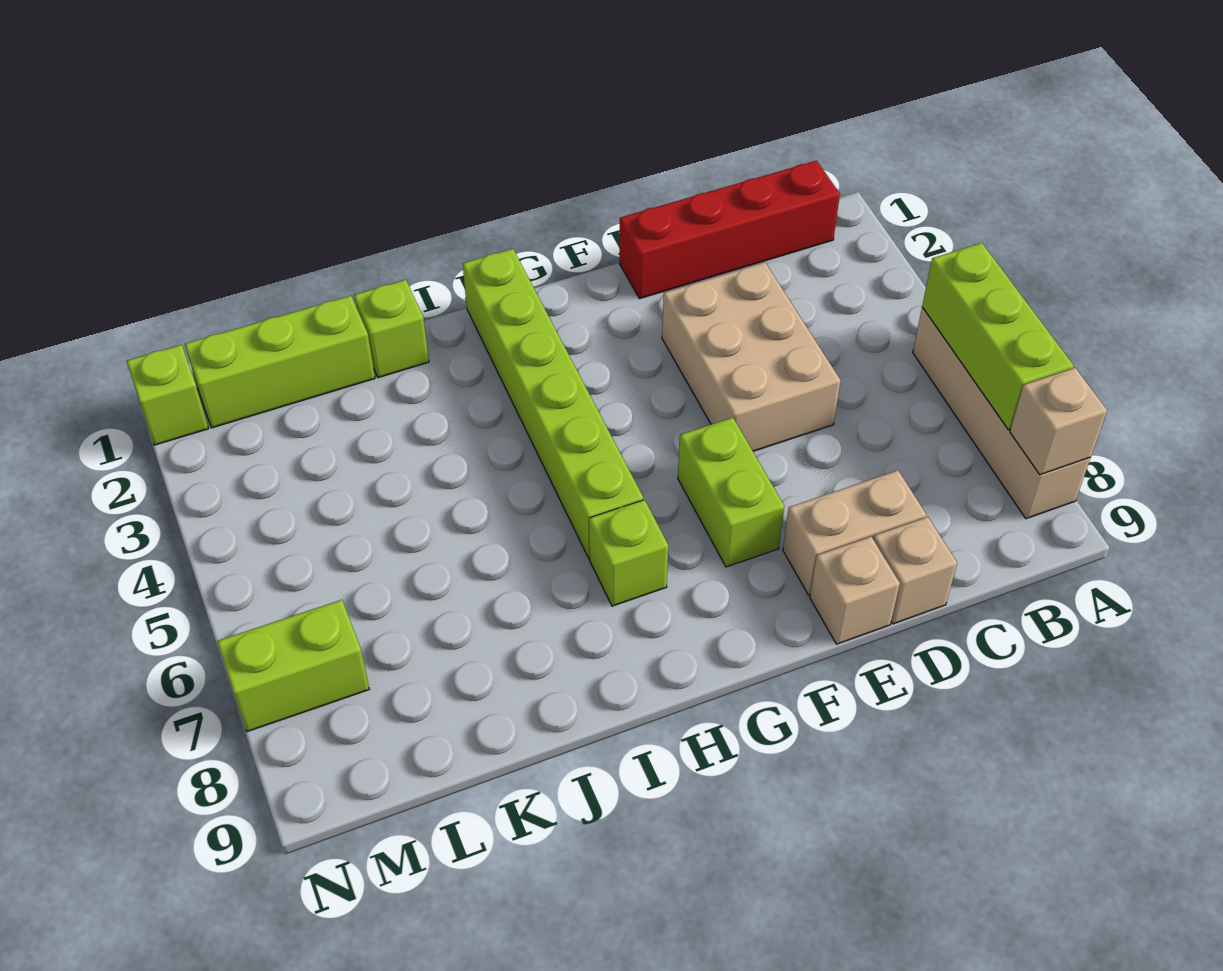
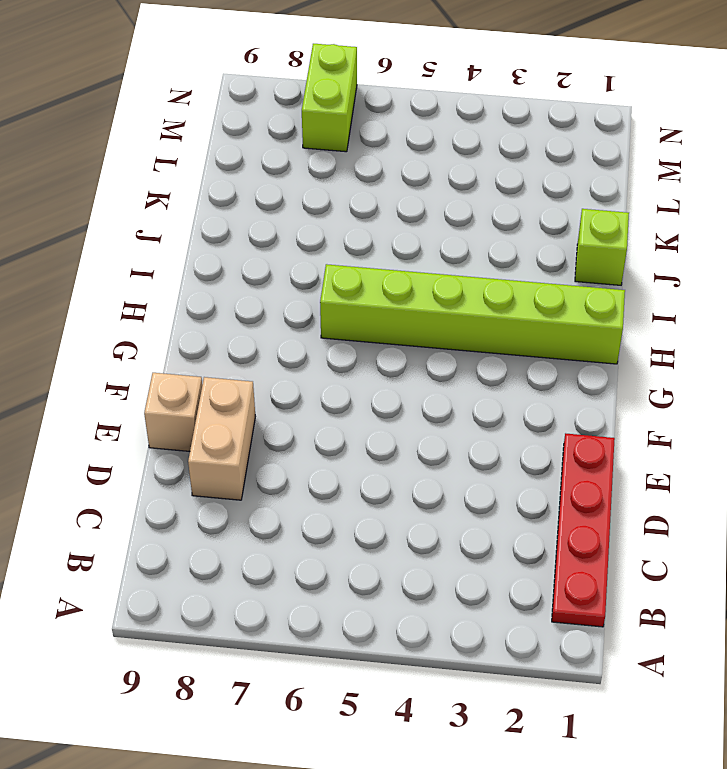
red plate B1:E1 level 1 -> red brick B1:E1 level 1
none -> tan brick A5:A8 level 1
none -> tan brick D3:E5 level 1
none -> tan brick D9 level 1

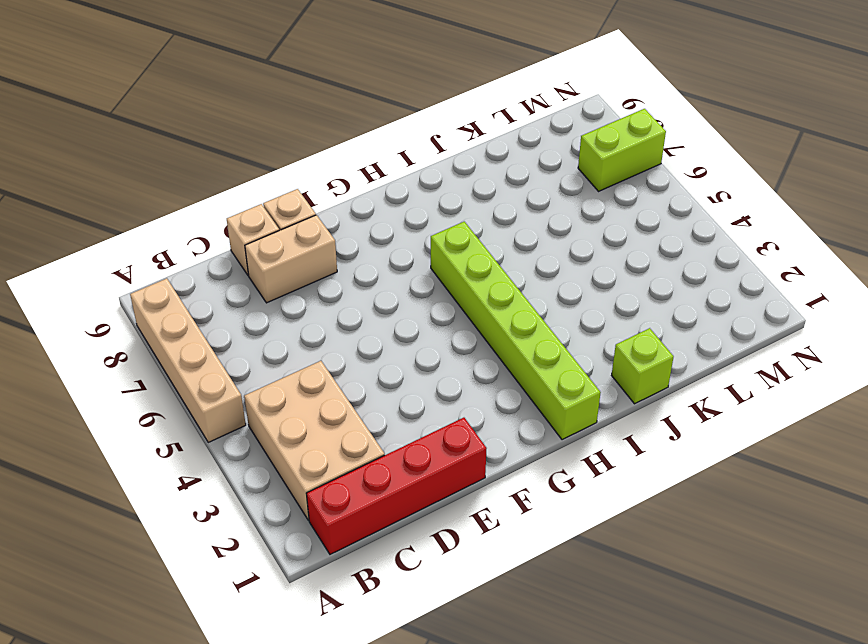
tan brick B2:C4 level 1 -> tan brick D3:E5 level 1
none -> lime brick F6:F7 level 1
none -> lime brick H7 level 1
none -> lime brick K1:M1 level 1

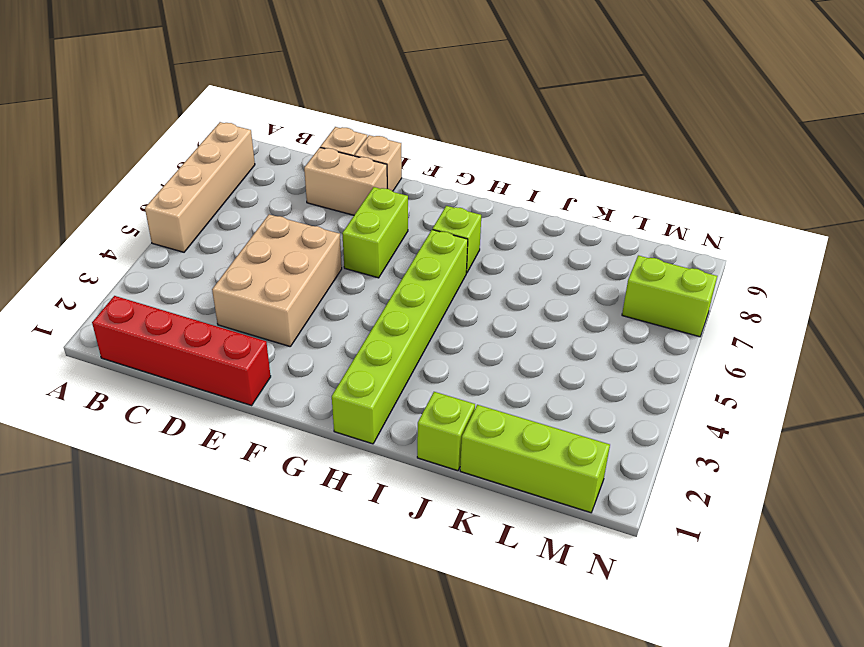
none -> lime brick N1 level 1
none -> lime brick A5:A7 level 2
none -> tan brick A8 level 2

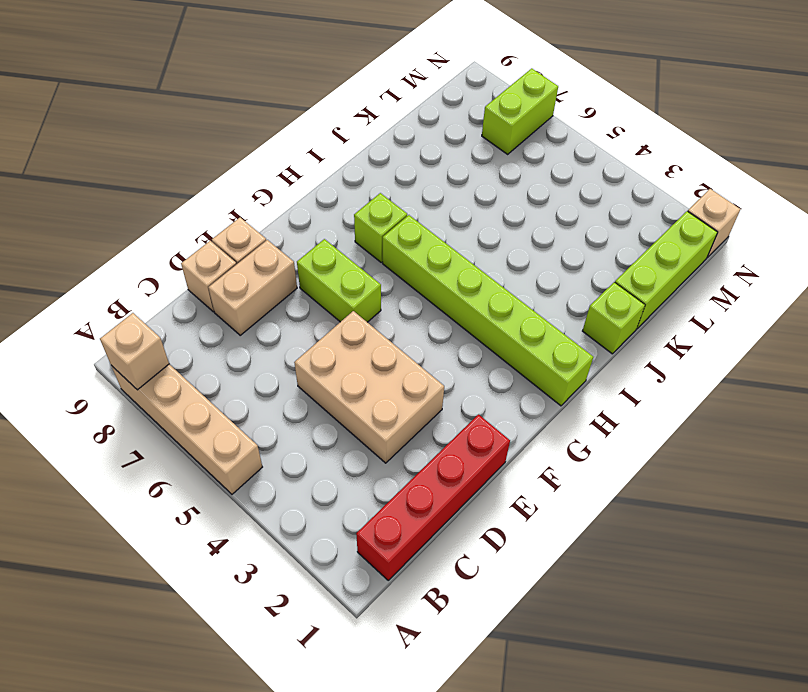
tan brick N1 level 1 -> lime brick N1 level 1
none -> lime brick A5:A7 level 2

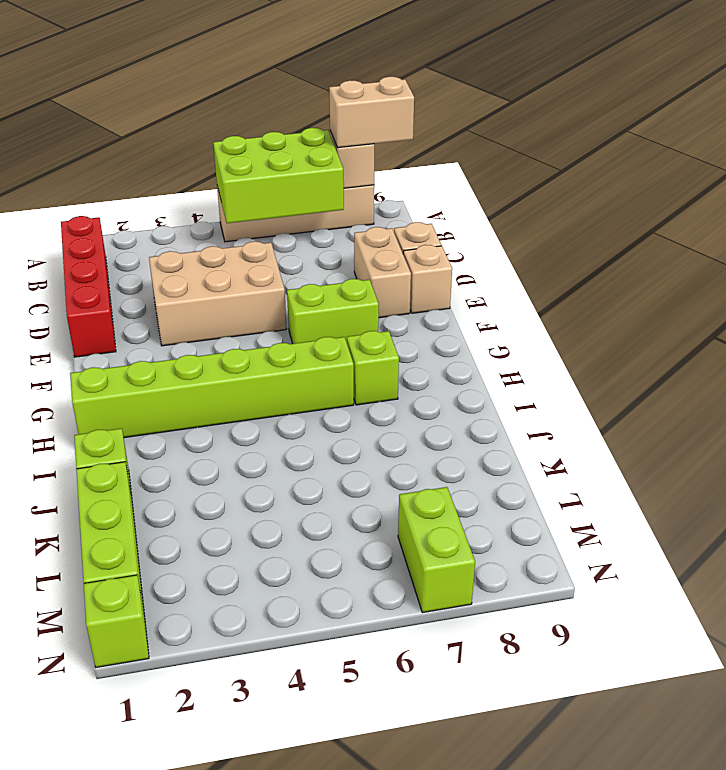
lime brick A5:B7 level 2 -> lime brick A5:A7 level 2
tan brick A8:A9 level 3 -> none

